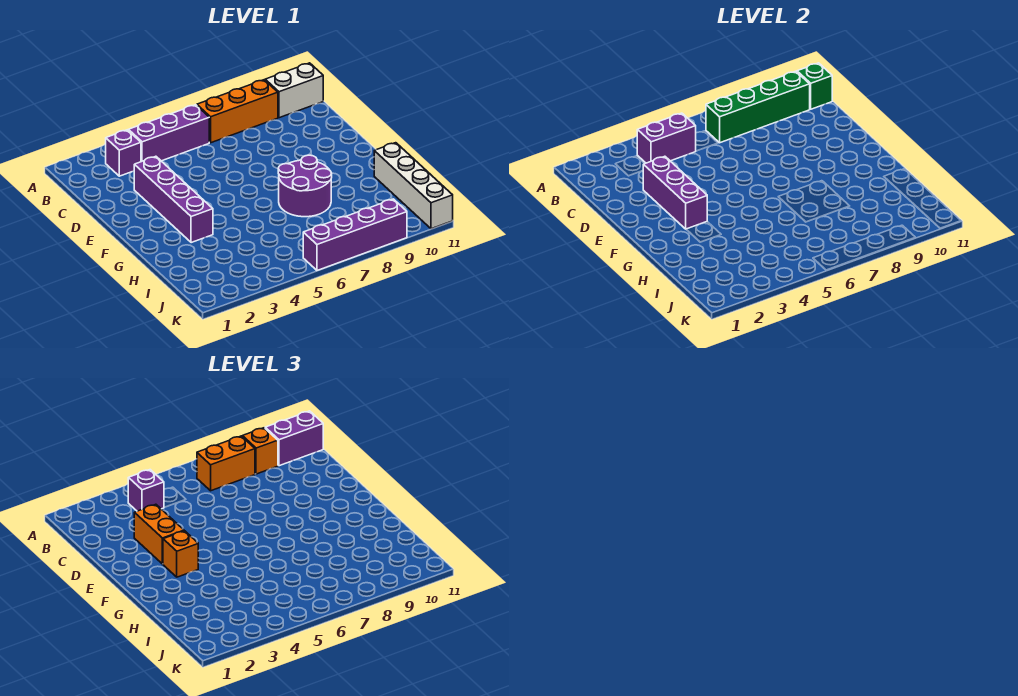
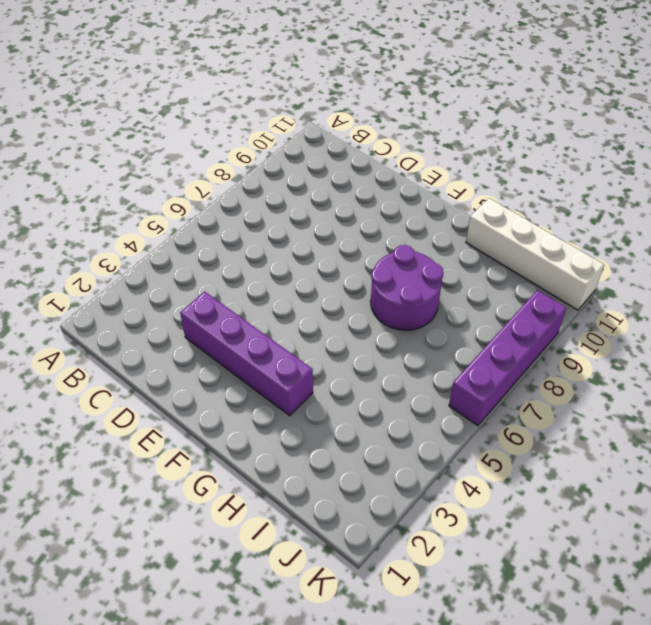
none -> purple brick B3 level 1
none -> purple brick B4:B6 level 1
none -> orange brick B7:B9 level 1

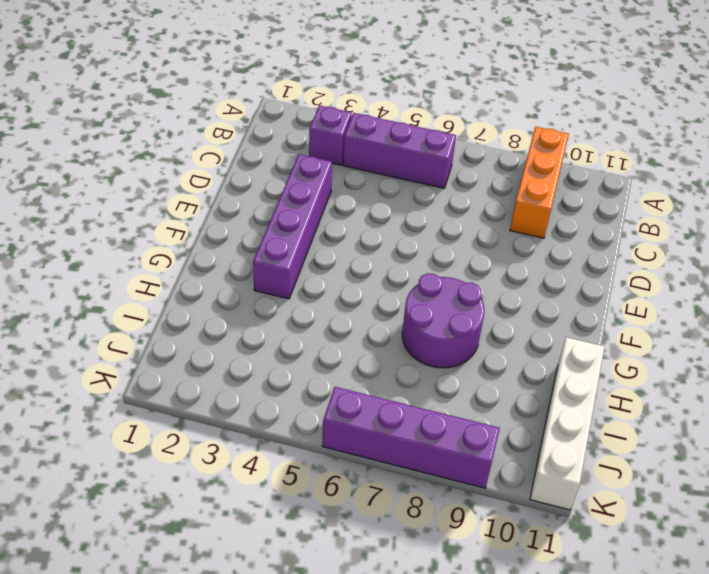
orange brick A9:C9 level 1 -> orange brick B7:B9 level 1
none -> white brick B10:B11 level 1
none -> purple brick B4:B5 level 2
none -> green brick B7:B10 level 2

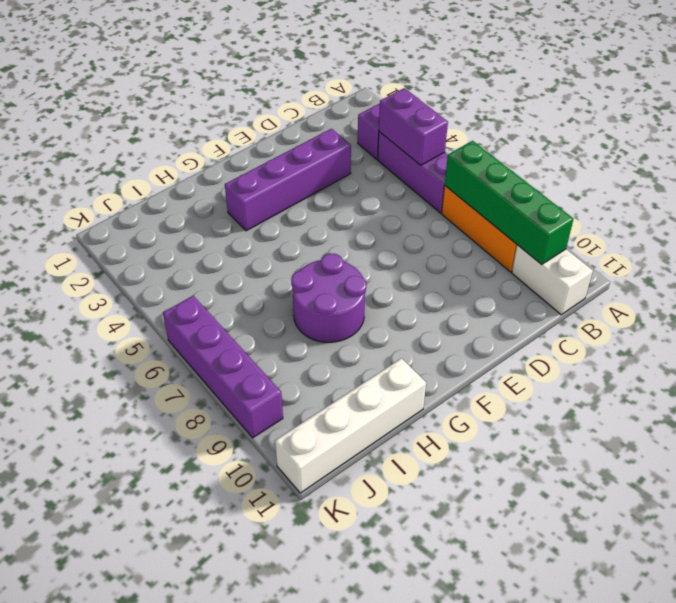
none -> green brick B11 level 2
none -> purple brick D3:F3 level 2
none -> purple brick B4 level 3

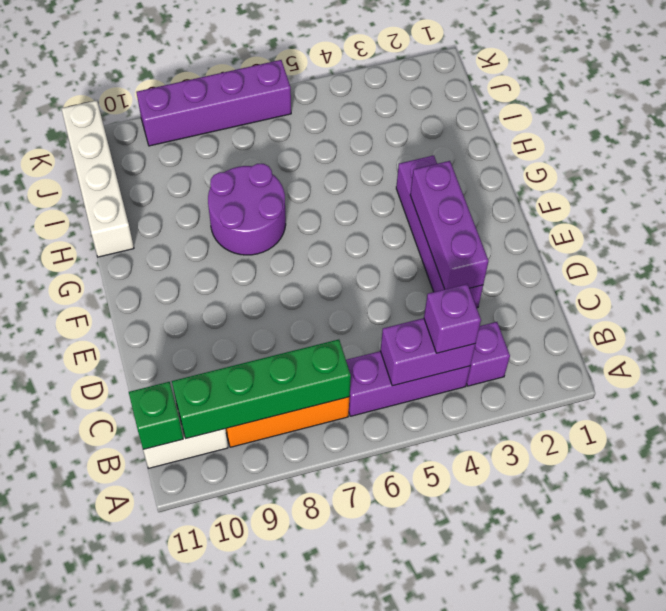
none -> orange brick B7:B8 level 3
none -> orange brick B9 level 3
none -> purple brick B10:B11 level 3

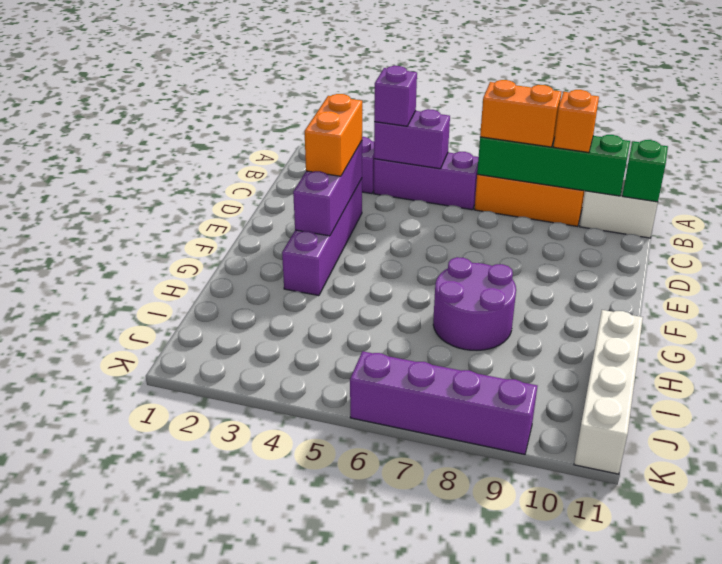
none -> purple brick B10:B11 level 3
none -> orange brick F3 level 3

